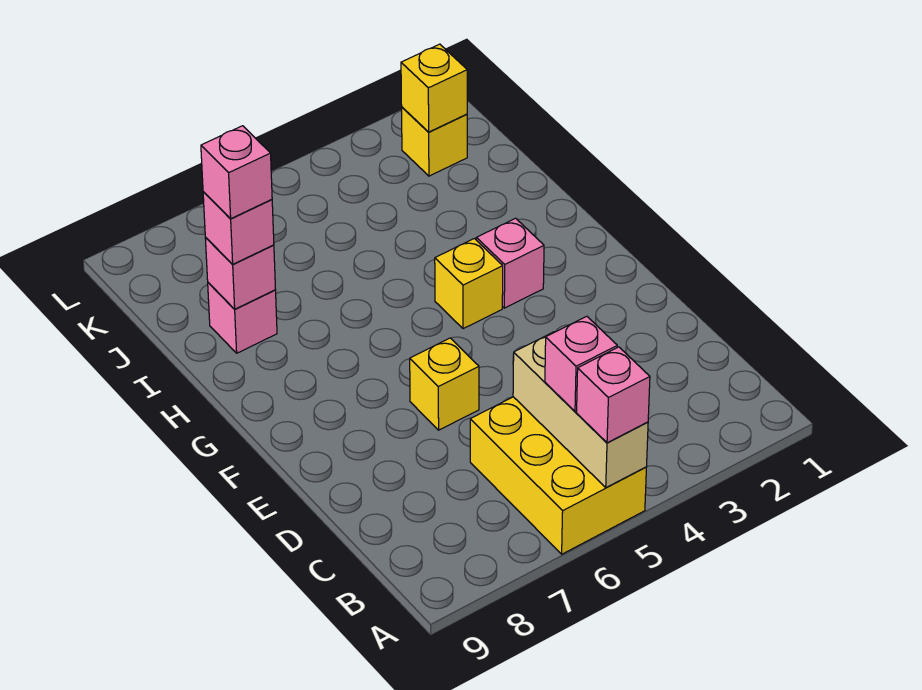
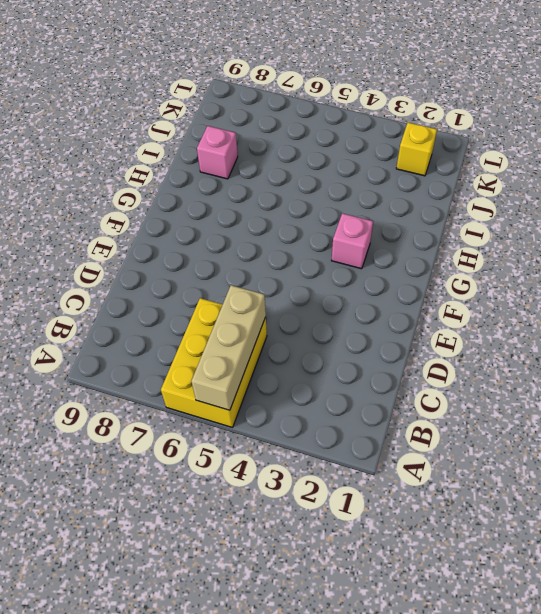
none -> yellow brick E6 level 1
none -> yellow brick G4 level 1
none -> pink brick I8 level 2

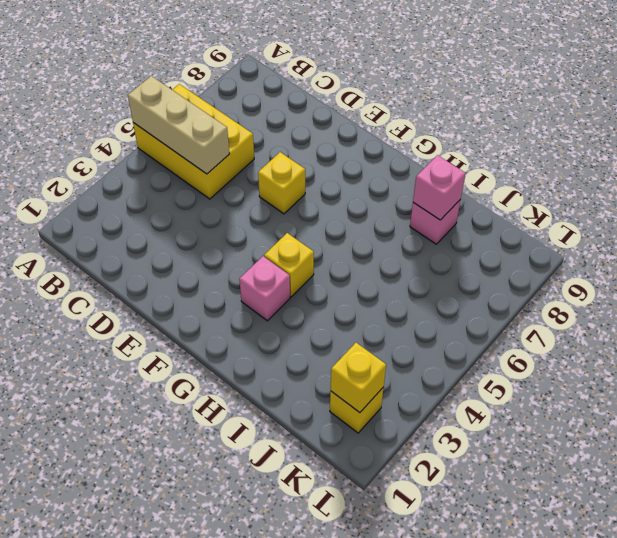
none -> pink brick A5 level 3
none -> pink brick B5 level 3
none -> pink brick I8 level 3

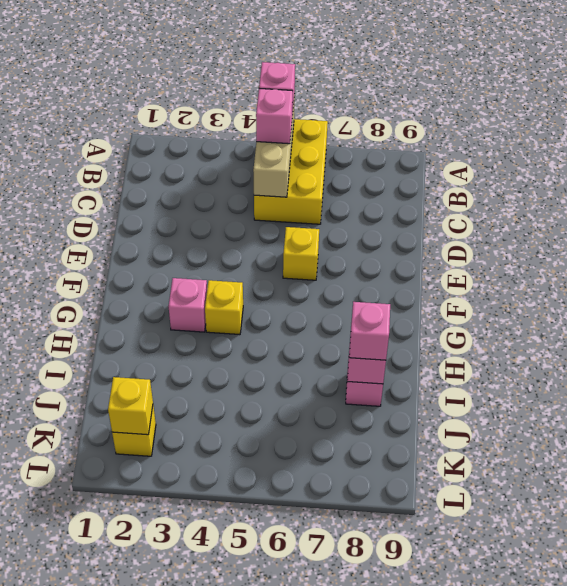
none -> pink brick I8 level 4

